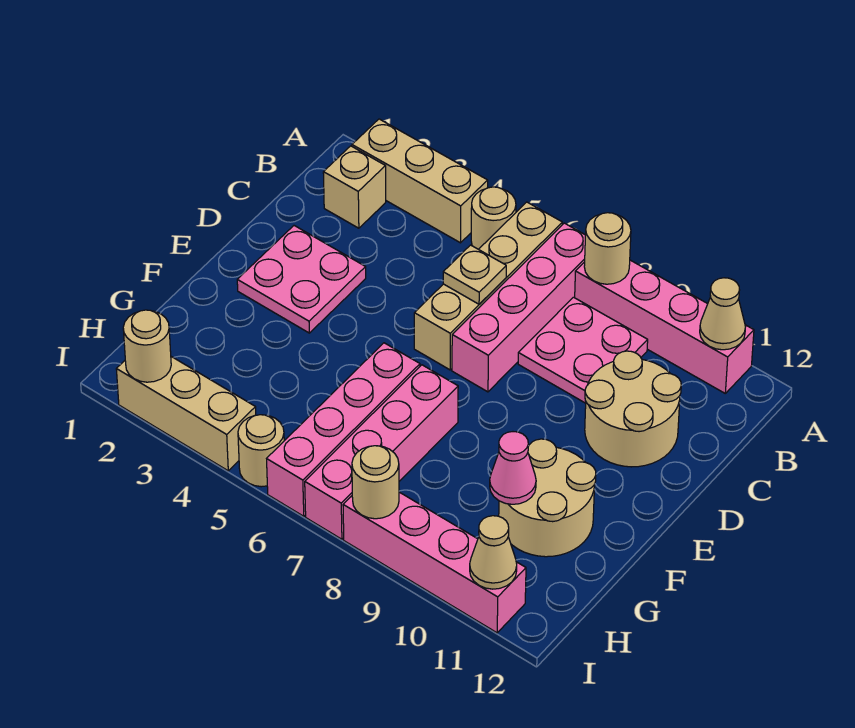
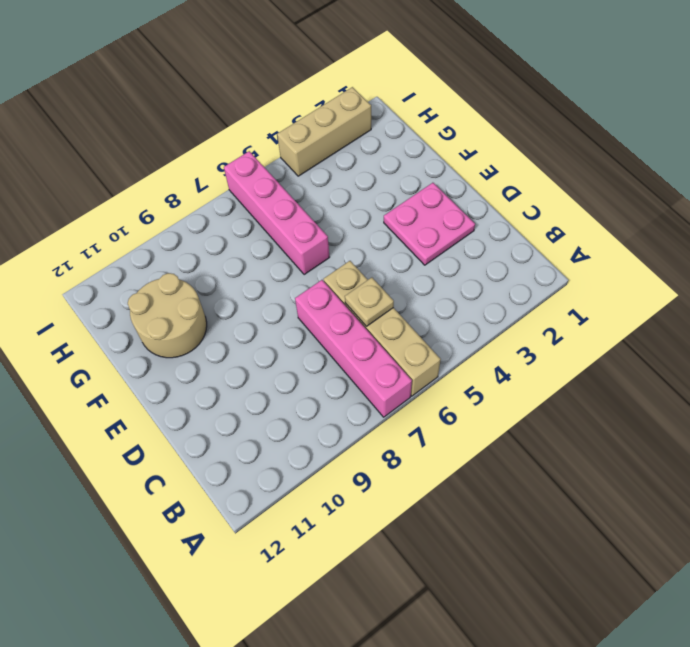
none -> tan brick A2:A4 level 1
none -> tan round brick A5 level 1
none -> pink brick A8:A11 level 1

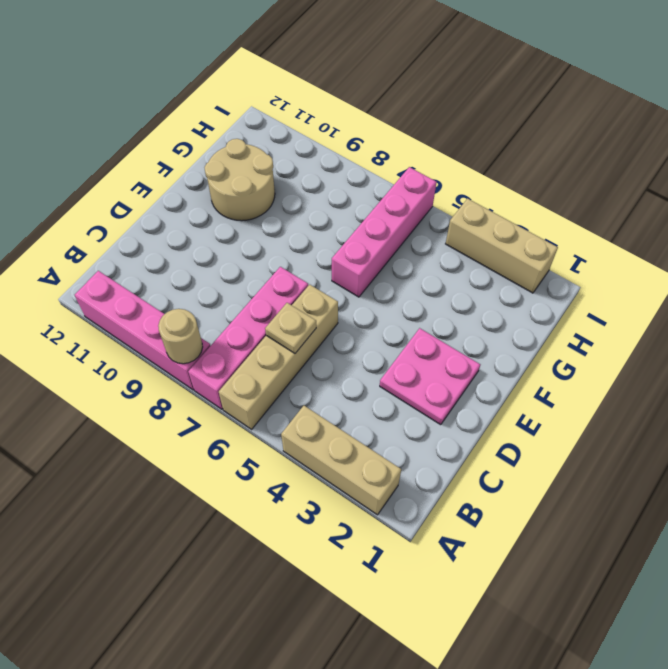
none -> tan round brick A5 level 1
none -> tan brick B2 level 1
none -> pink plate B8:C9 level 1

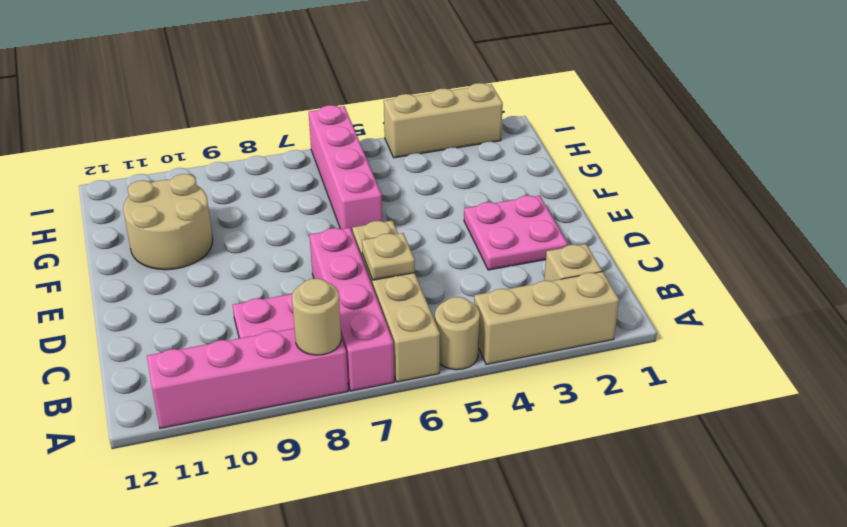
none -> tan round brick C10:D11 level 1
none -> pink brick F7:I7 level 1
none -> tan round brick I5 level 1

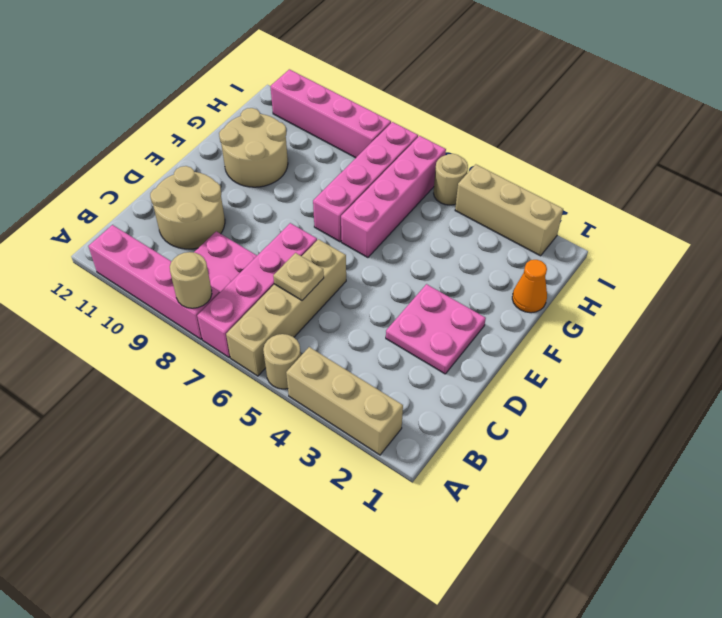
orange cone G1 level 1 -> none
none -> tan brick B2 level 1
none -> tan cone A11 level 2
none -> pink cone G10 level 2

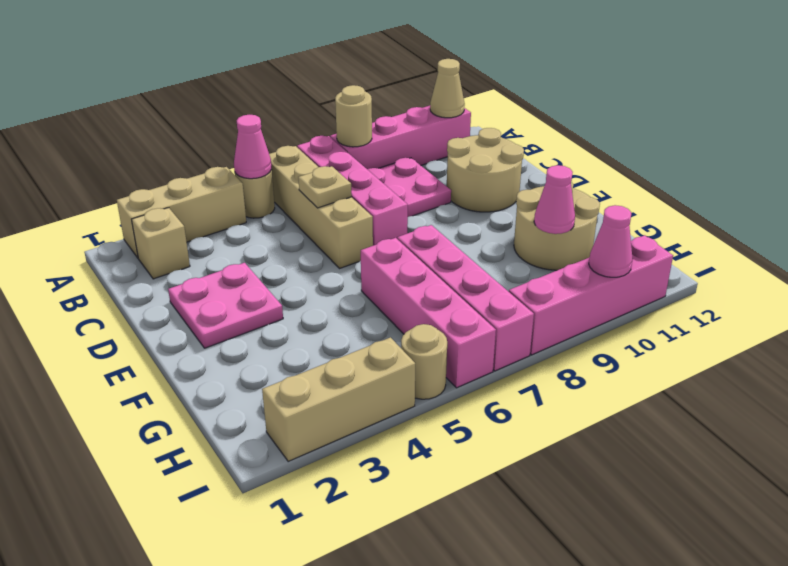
pink cone A5 level 2 -> none
pink cone I10 level 2 -> none
none -> tan round brick I2 level 2
none -> tan round brick I8 level 2
none -> tan cone I11 level 2

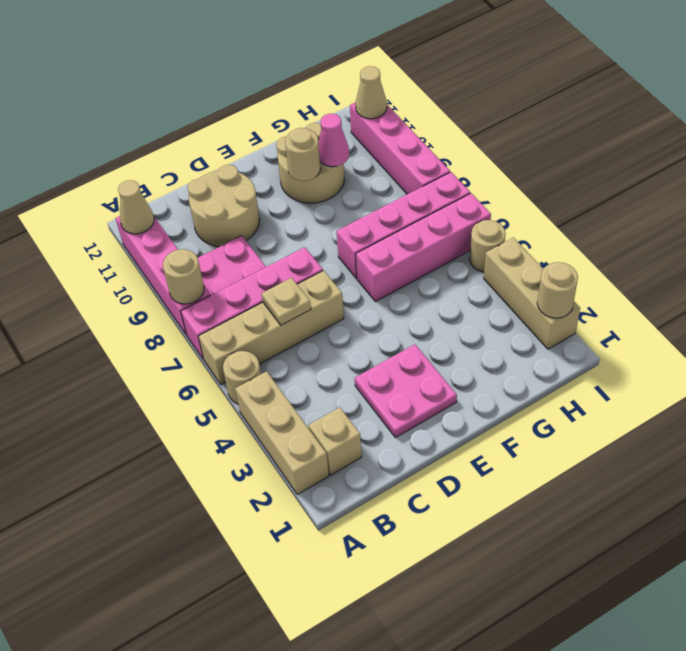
tan round brick F10 level 2 -> tan round brick I8 level 2

